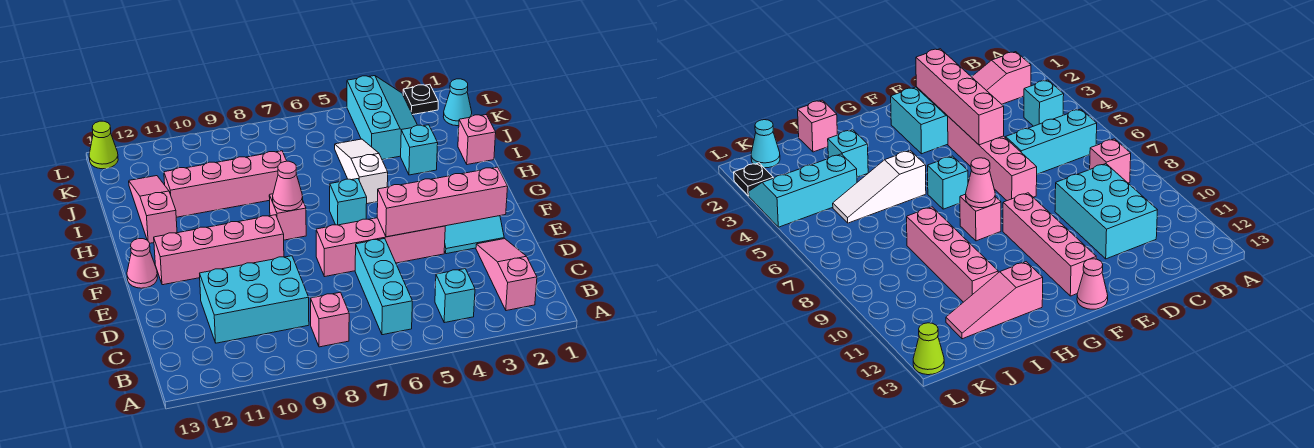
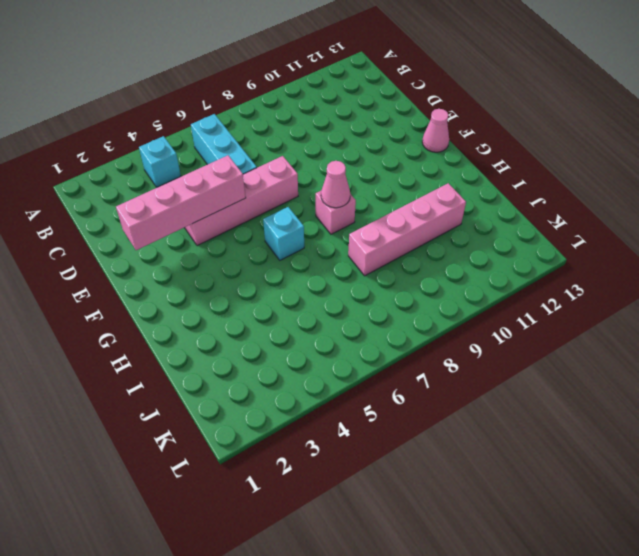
none -> pink slope B2:D2 level 1 top B
none -> pink brick B8 level 1
none -> cyan brick C9:D11 level 1

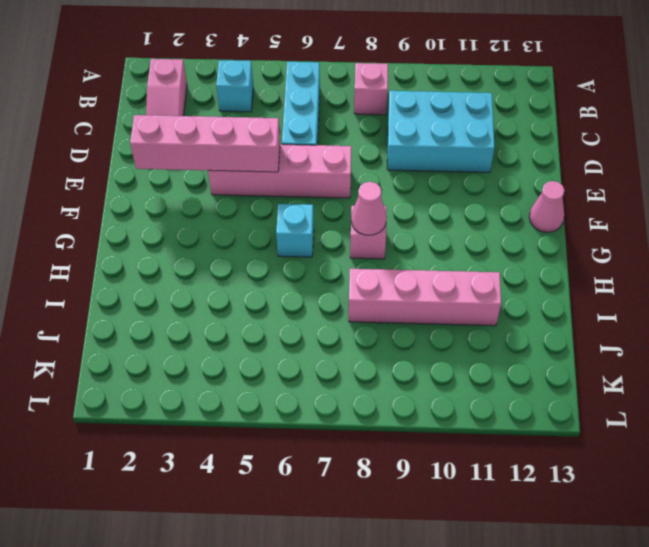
none -> cyan slope E2:F3 level 1 top F
none -> pink brick F9:F12 level 1
none -> white slope H5:J5 level 1 top H

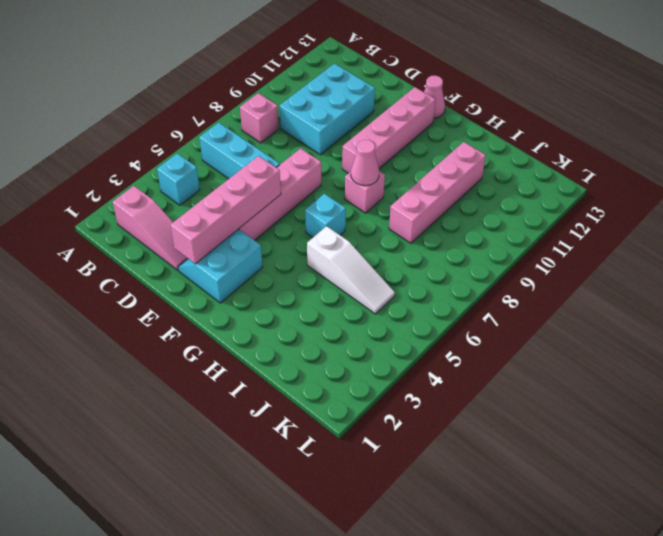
none -> pink slope H12:J12 level 1 top H
none -> pink brick I1 level 1
none -> cyan brick I3 level 1

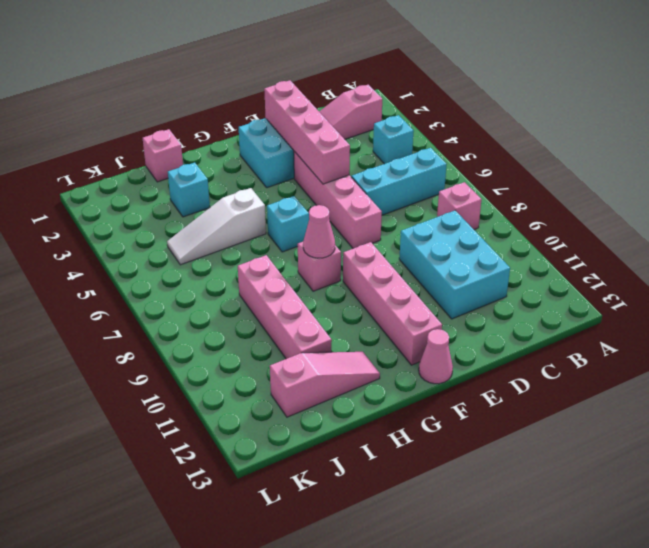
pink slope H12:J12 level 1 top J -> pink slope H12:J12 level 1 top H
none -> cyan slope J3:L4 level 1 top 4
none -> cyan cone K1 level 1
none -> black plate L2 level 1

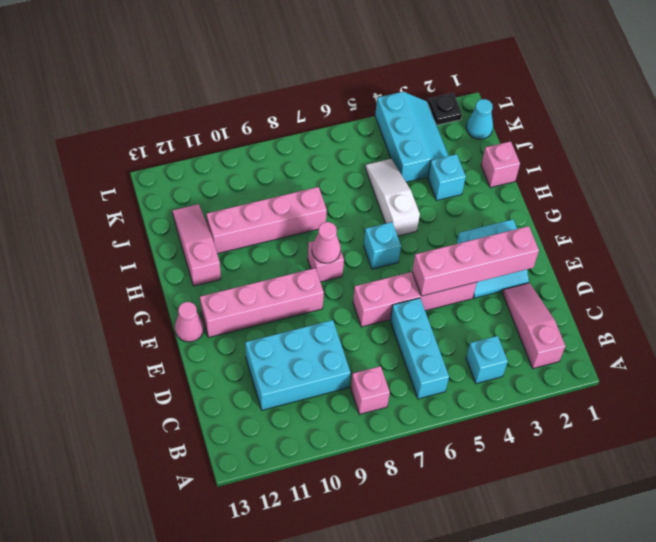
none -> lime cone L13 level 1

